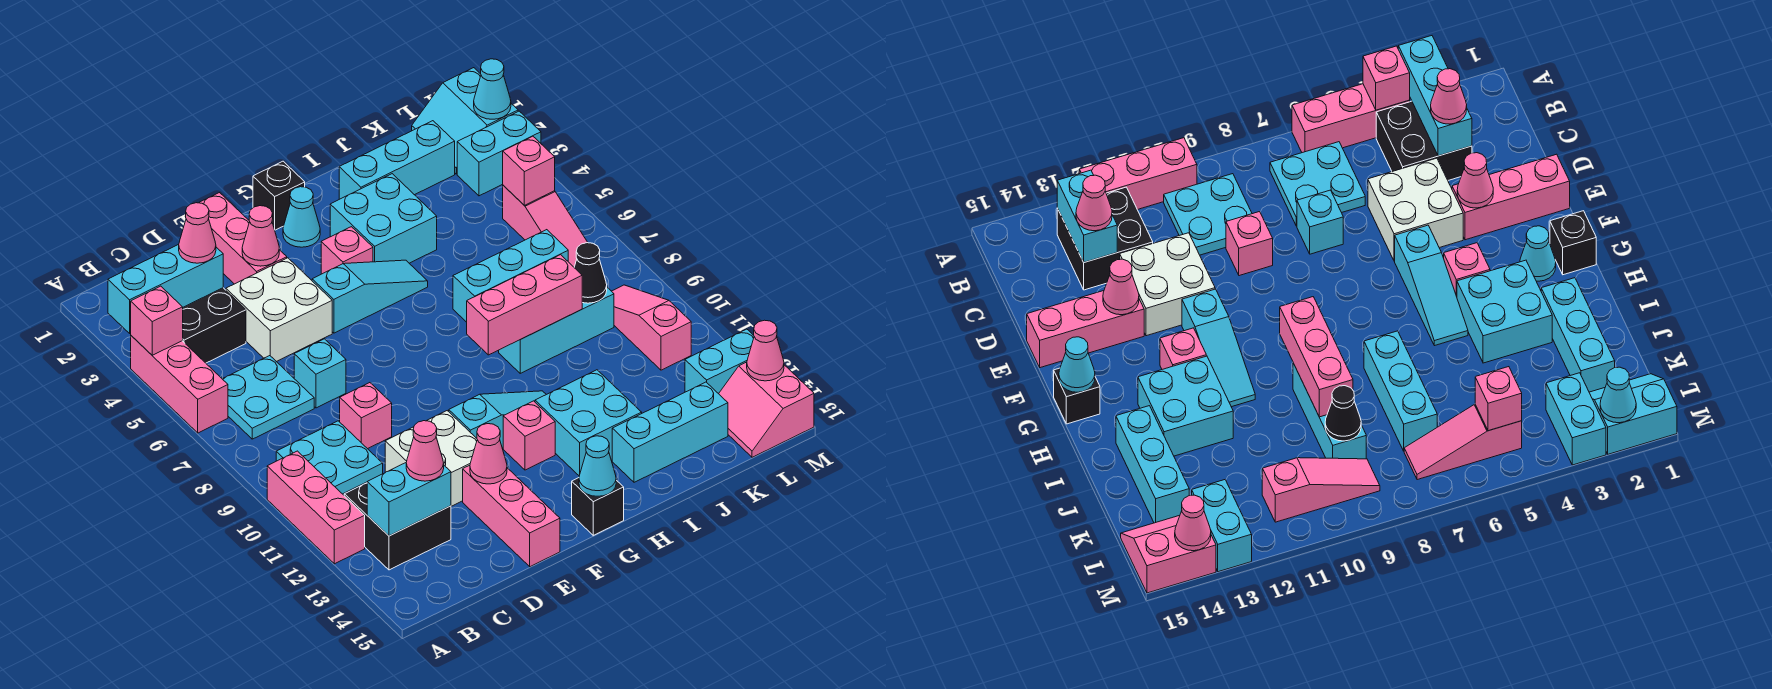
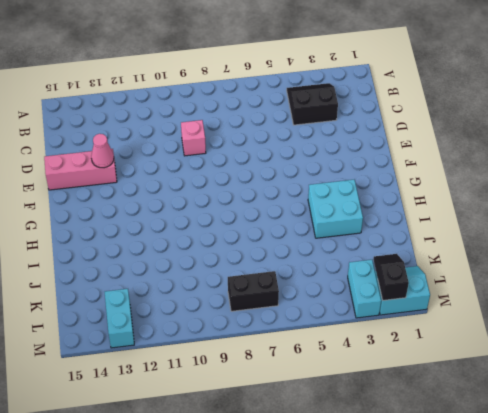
black slope B3:C4 level 1 top C -> black brick B3:C4 level 1
black slope L2:M2 level 2 top M -> cyan cone M2 level 2
black brick L7:L8 level 1 -> pink slope L5:L7 level 1 top 5
none -> pink brick A4:A6 level 1
none -> pink brick A10:A12 level 1
none -> cyan plate B6:C7 level 1
none -> cyan plate B9:C10 level 1

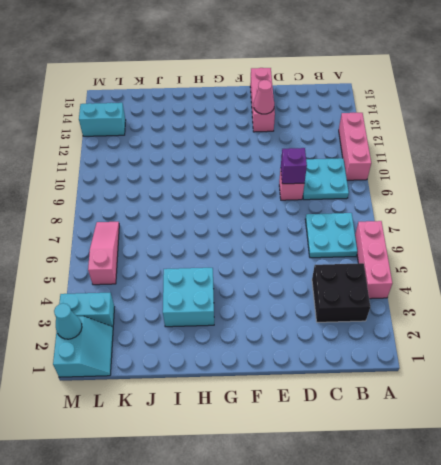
purple brick D9 level 2 -> none
none -> black brick B12:C13 level 1
none -> white brick D4:E5 level 1
none -> cyan brick D7 level 1
none -> white brick D11:E12 level 1

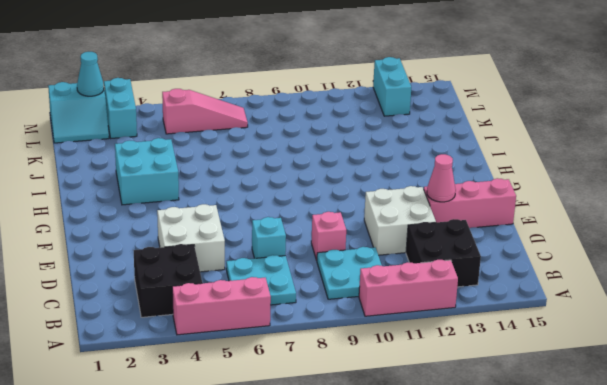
none -> pink brick E1:E3 level 1
none -> cyan slope F5:H5 level 1 top F
none -> cyan slope F11:H11 level 1 top F
none -> black brick G1 level 1

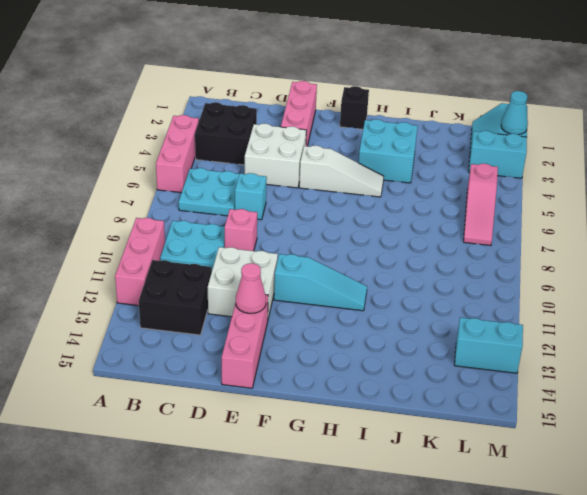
white slope F5:H5 level 1 top F -> cyan slope F5:H5 level 1 top F
none -> cyan cone G2 level 1
none -> pink brick G4 level 1
none -> pink brick G12 level 1
none -> black brick G15 level 1

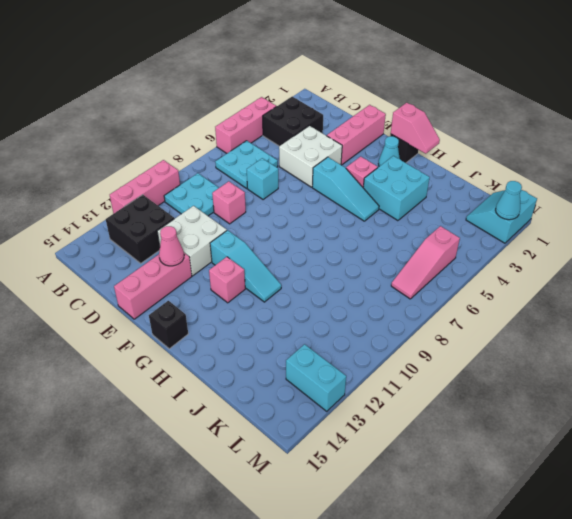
pink slope G1:H1 level 2 top G -> none
none -> cyan brick H12:I13 level 1
none -> cyan brick I2:K2 level 1
none -> cyan brick I7:K7 level 1
none -> cyan brick I9:K9 level 1

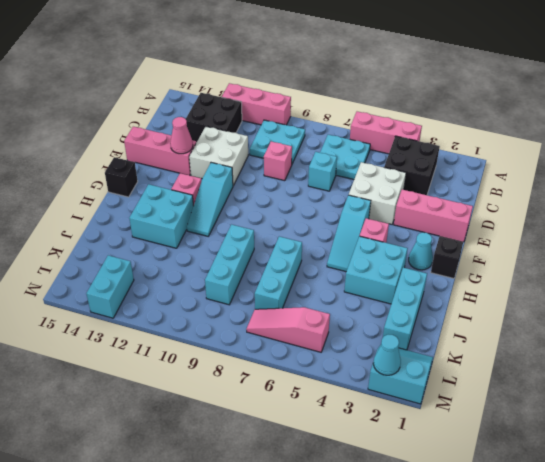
none -> cyan brick I14:K14 level 1
none -> cyan brick L3:M3 level 1
none -> pink slope L9:L11 level 1 top 11
none -> pink slope L14:M15 level 1 top M

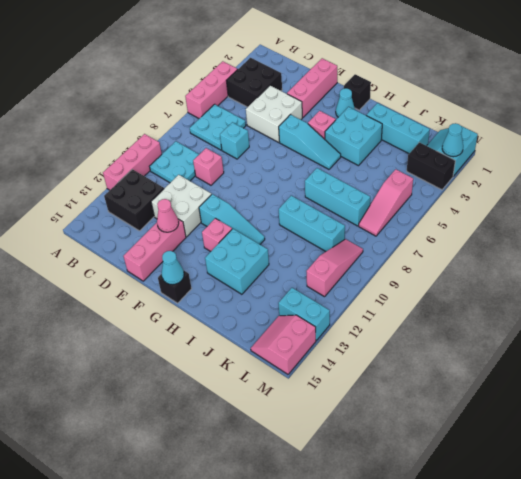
black brick L3:M3 level 1 -> cyan brick L3:M3 level 1
none -> cyan brick I14:K14 level 1
none -> cyan brick A3:C3 level 2
none -> pink brick A4 level 2
none -> cyan brick B13:C13 level 2

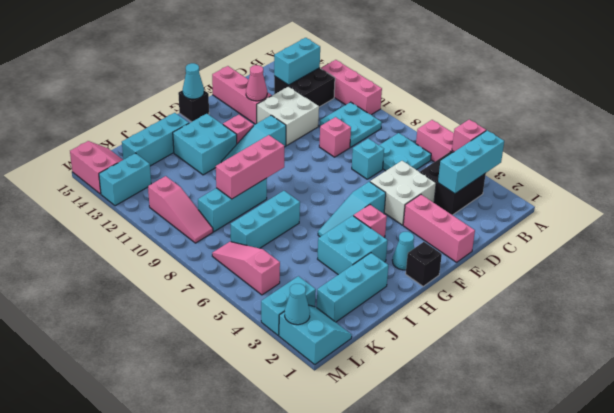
none -> pink cone E3 level 2
none -> black cone K9 level 2
none -> pink brick L5 level 2
none -> pink cone M14 level 2

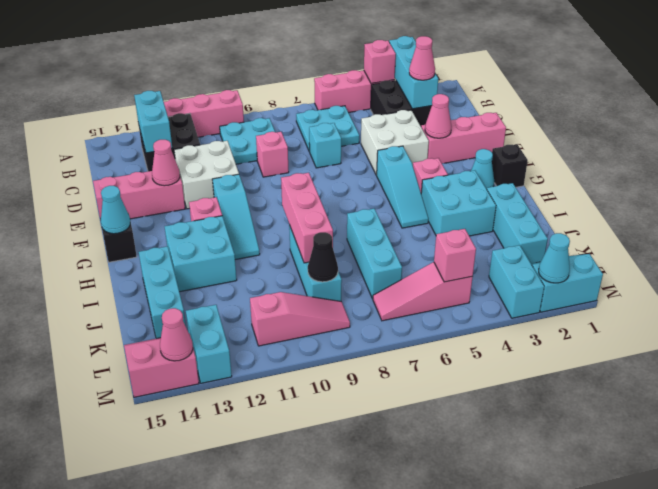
none -> pink cone C13 level 3

